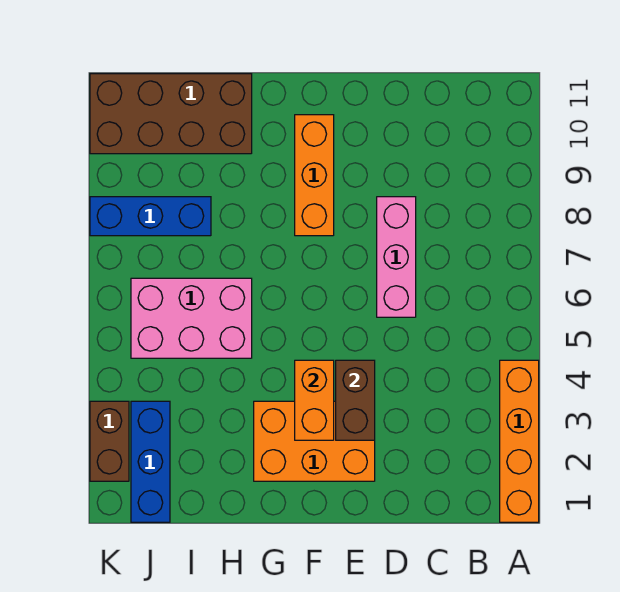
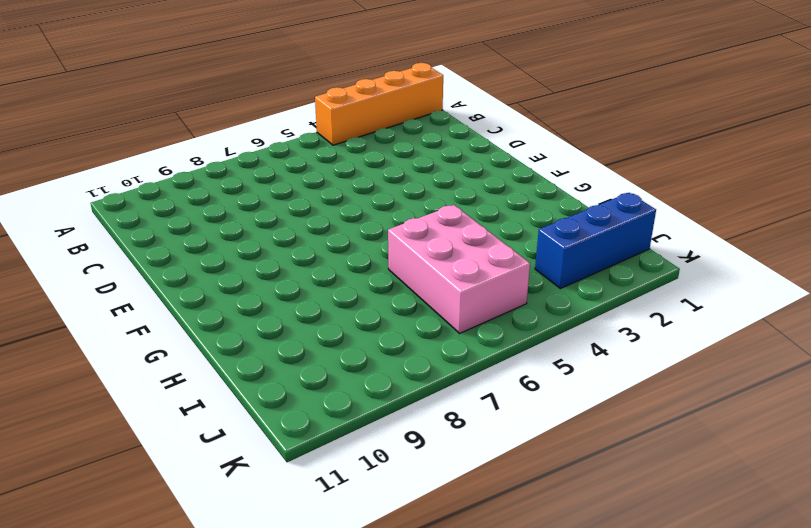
none -> pink brick D6:D8 level 1
none -> orange brick E2:G3 level 1

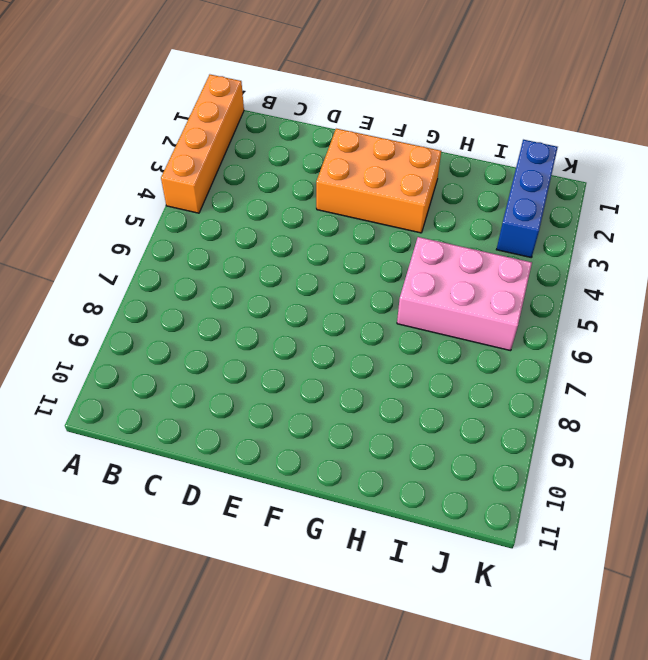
none -> pink brick D6:D8 level 1
none -> orange brick F8:F10 level 1

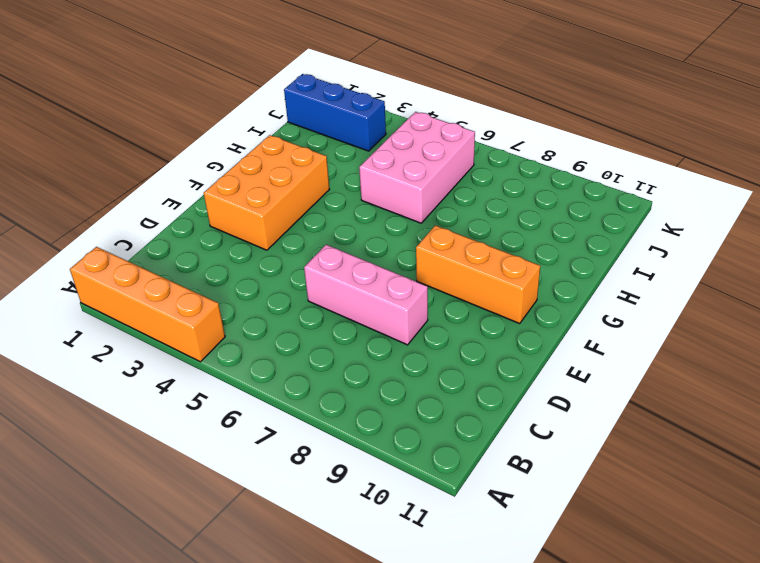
none -> brown brick H10:K11 level 1
none -> blue brick I8:K8 level 1

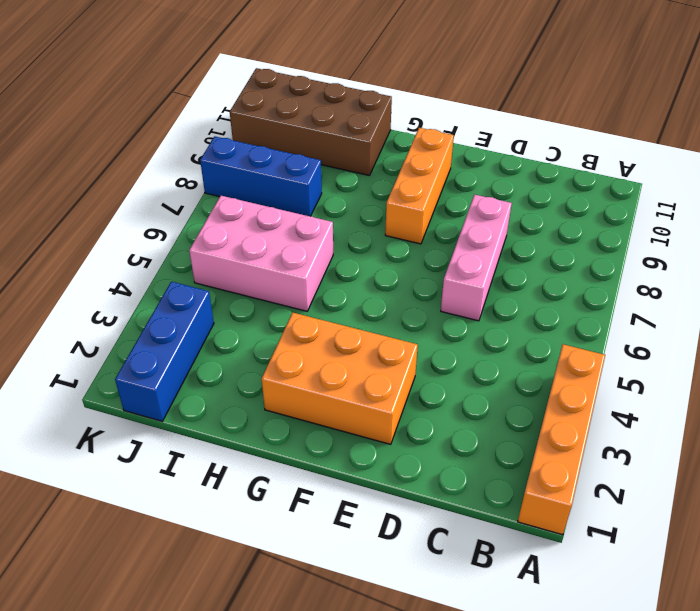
none -> brown brick K2:K3 level 1
none -> brown brick E3:E4 level 2

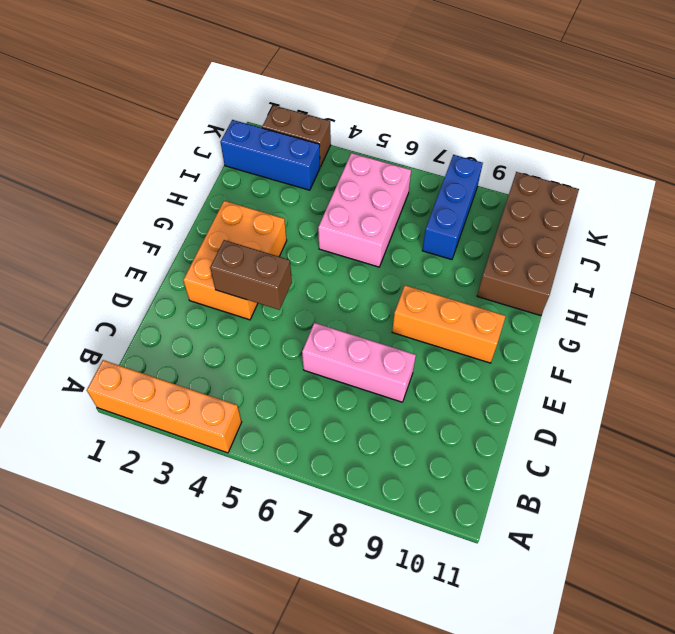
none -> orange brick F3:F4 level 2

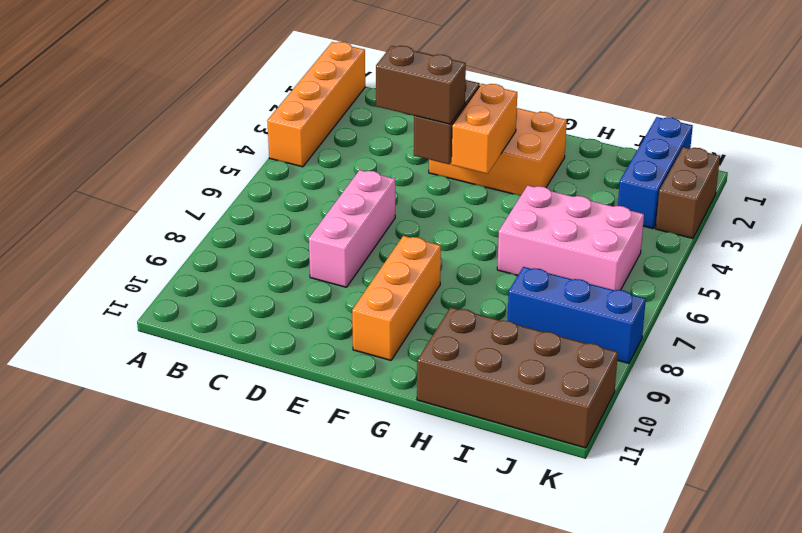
brown brick D4:E4 level 3 -> none

